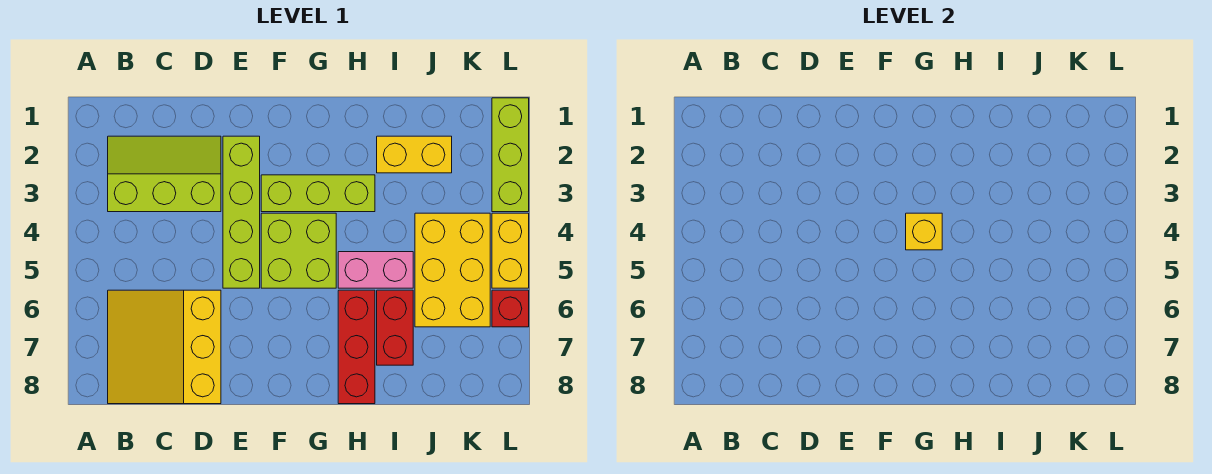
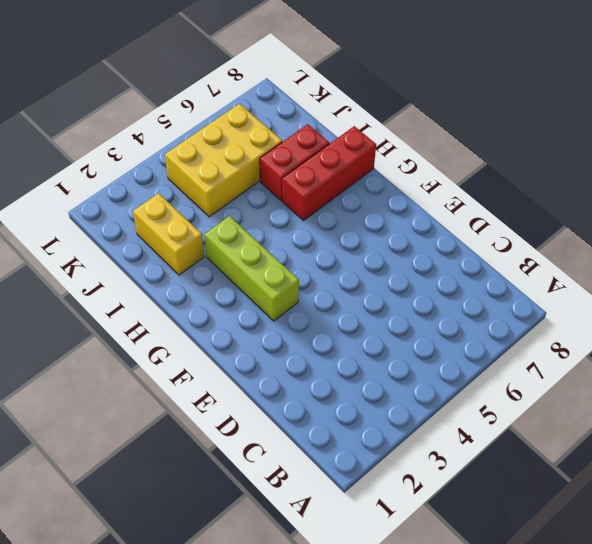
none -> lime slope B2:D3 level 1 top 3
none -> yellow slope B6:D8 level 1 top D
none -> lime brick E2:E5 level 1

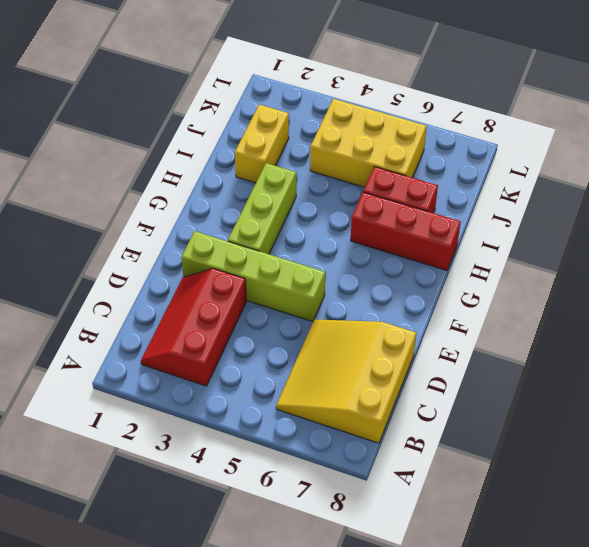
red slope B2:D3 level 1 top 3 -> lime slope B2:D3 level 1 top 3
yellow slope B6:D8 level 1 top 8 -> yellow slope B6:D8 level 1 top D
none -> lime brick F4:G5 level 1
none -> pink brick H5:I5 level 1
none -> lime brick L1:L3 level 1

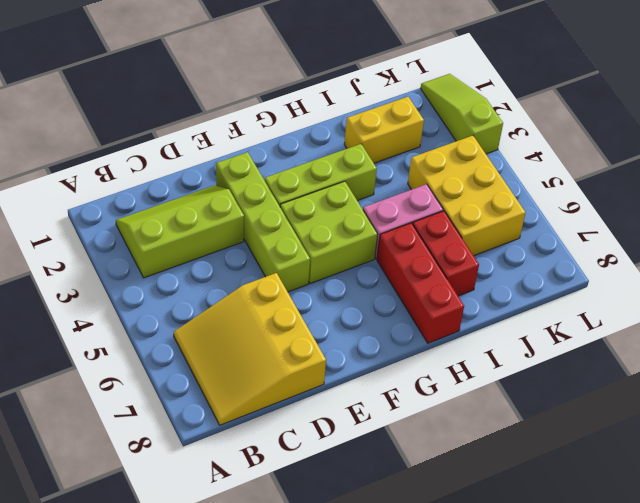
lime slope L1:L3 level 1 top 3 -> lime brick L1:L3 level 1
none -> yellow brick L4:L5 level 1
none -> red brick L6 level 1
none -> yellow brick G4 level 2

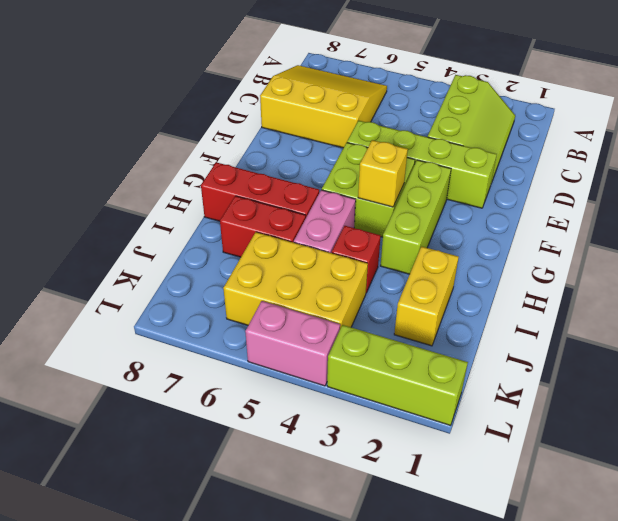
red brick I4 level 1 -> red brick L6 level 1
pink brick L4:L5 level 1 -> yellow brick L4:L5 level 1

